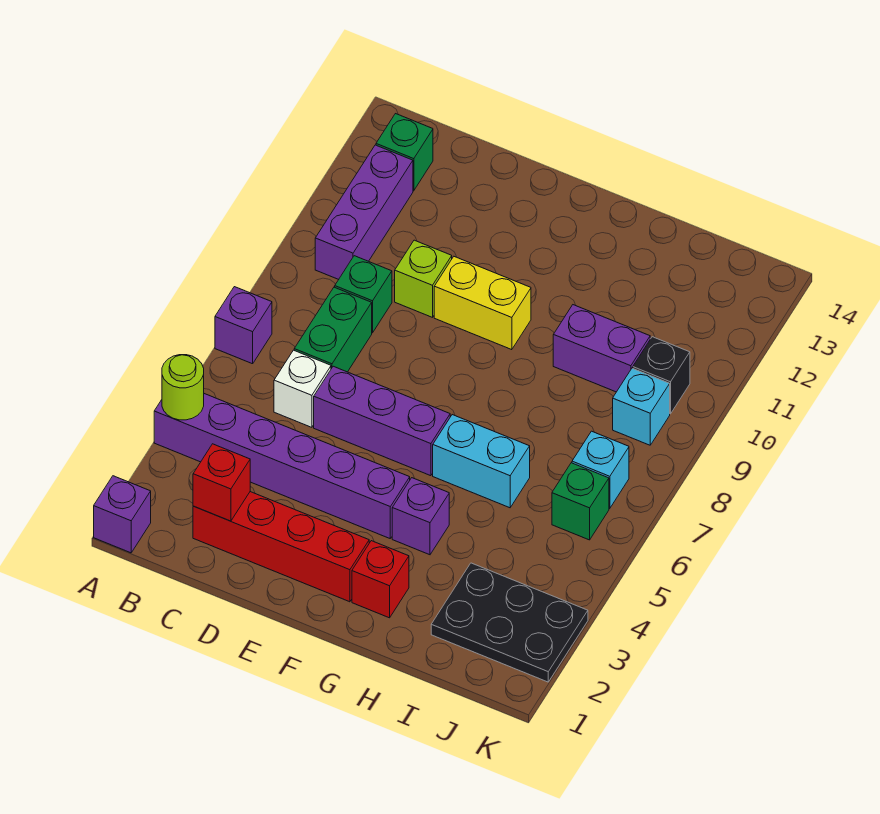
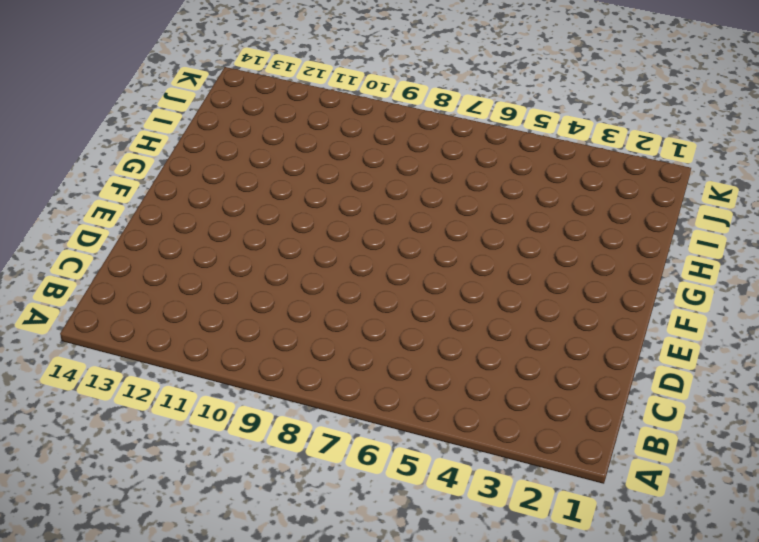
none -> purple brick A1 level 1
none -> purple brick A4:F4 level 1
none -> purple brick A7 level 1

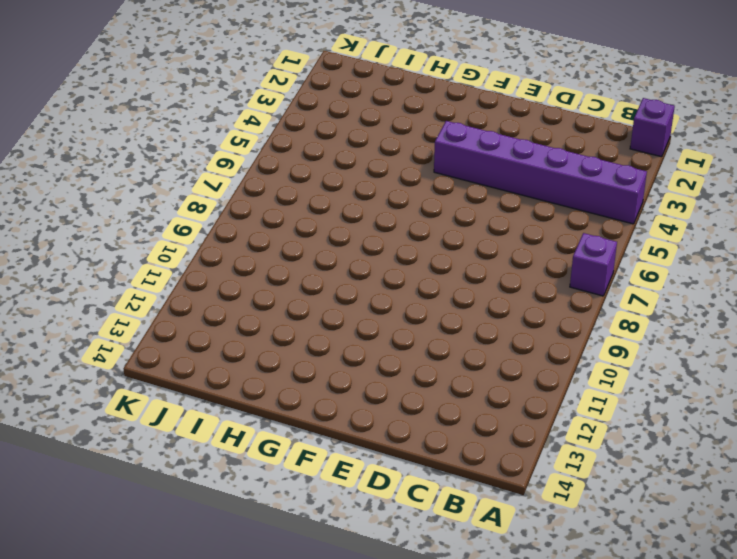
none -> purple brick B10:B12 level 1
none -> green brick B13 level 1
none -> red brick C2:F2 level 1

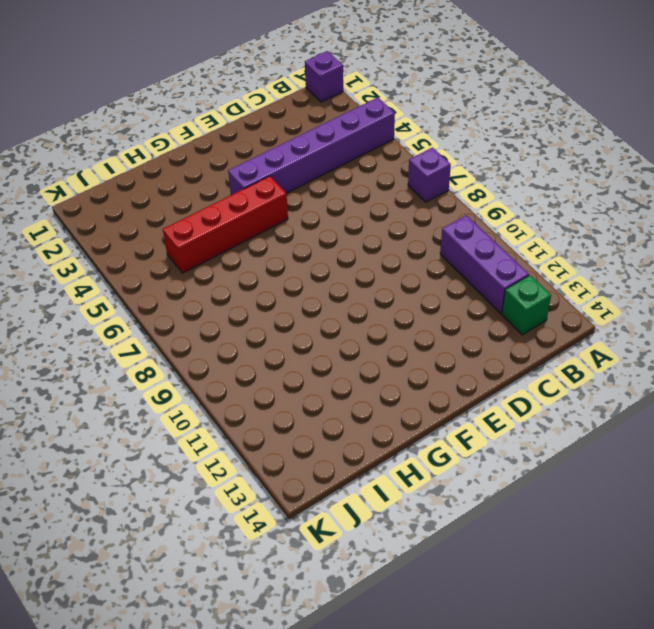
red brick F5:I5 level 1 -> red brick C2:F2 level 1
none -> white brick C6 level 1
none -> green brick C7:C8 level 1
none -> green brick C9 level 1

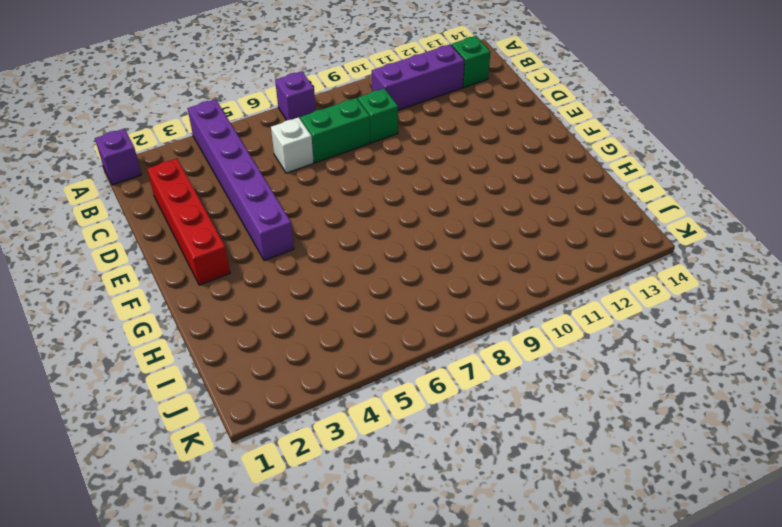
none -> purple brick D6:F6 level 1
none -> lime brick D10 level 1
none -> yellow brick E10:F10 level 1

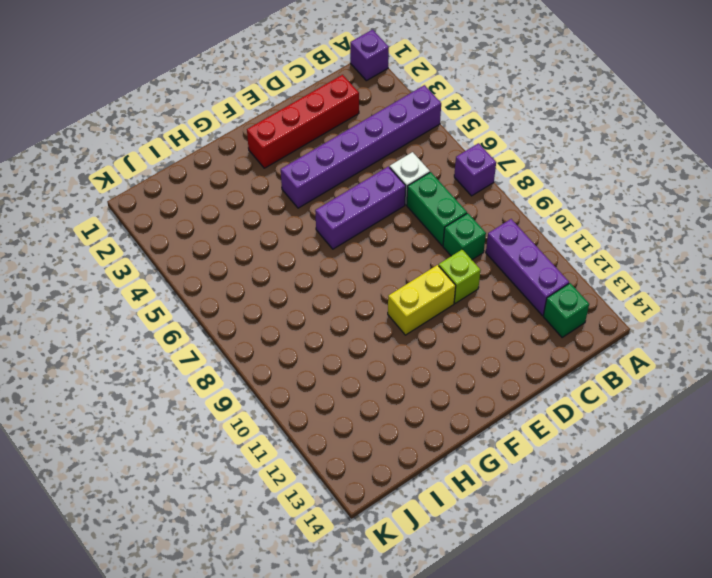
none -> red brick G2 level 1
none -> purple brick G4 level 1
none -> cyan brick G6:H6 level 1

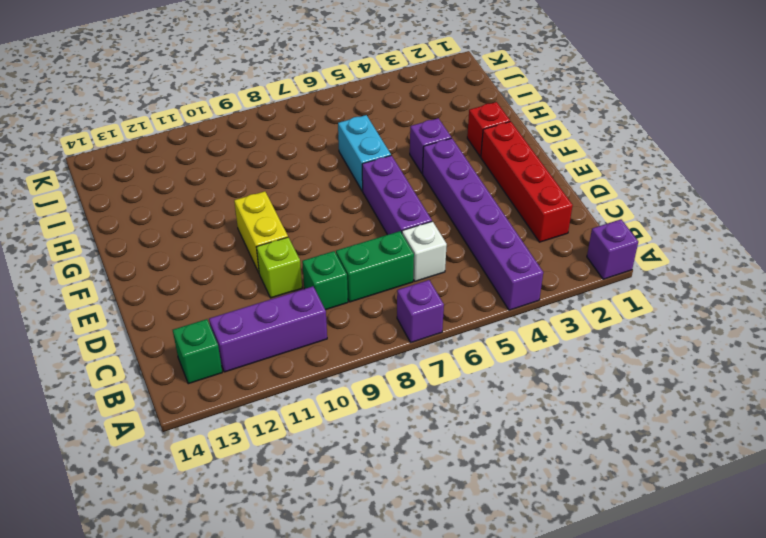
none -> purple brick H10:I10 level 1
none -> black plate I2:K3 level 1
none -> green brick J6 level 1

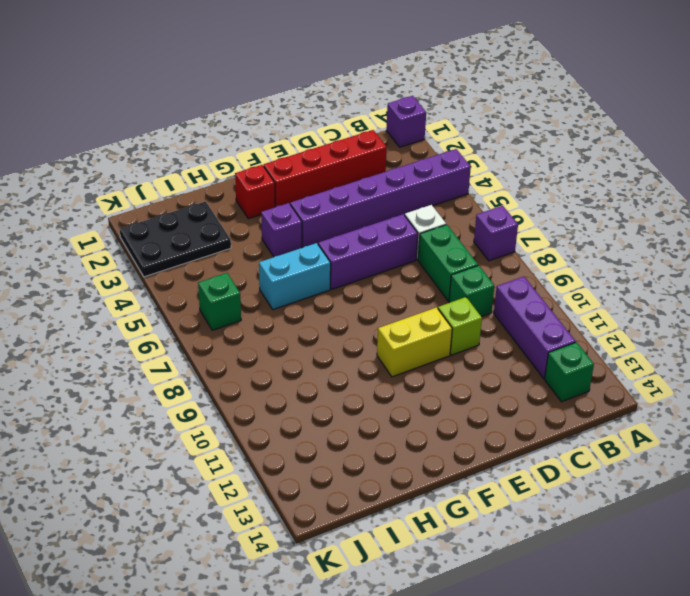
none -> purple brick H10:I10 level 1
none -> cyan brick J7 level 1
none -> cyan brick J9 level 1

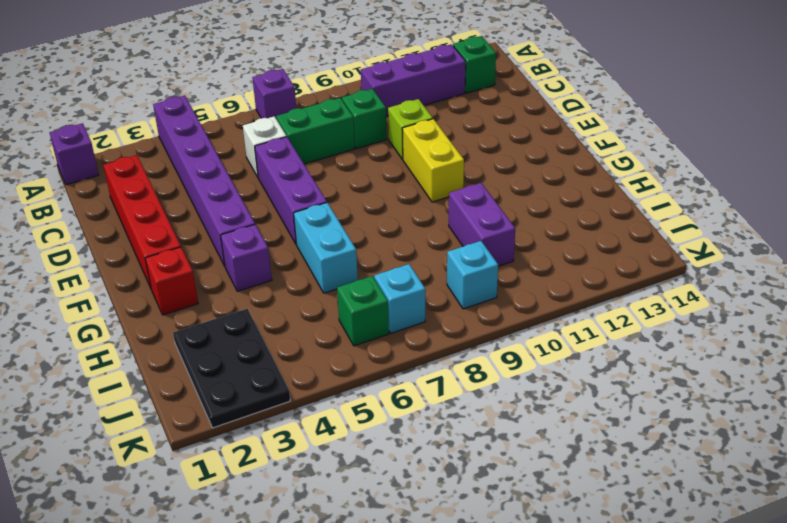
none -> black brick J10 level 1
none -> lime round brick A4 level 2
none -> red brick C2 level 2

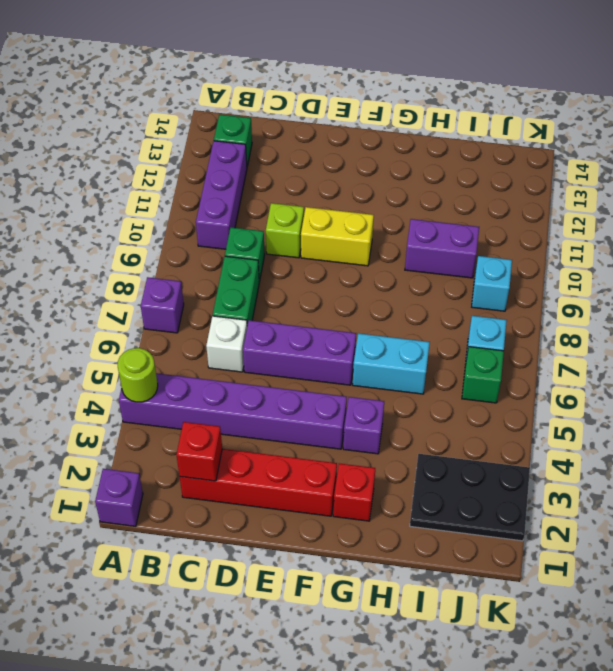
none -> black brick J10 level 1

